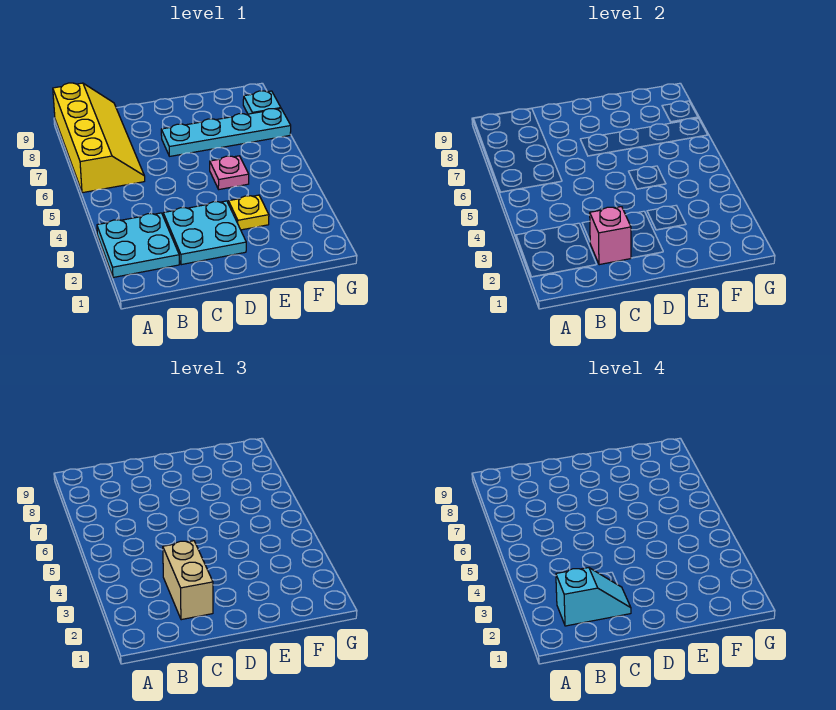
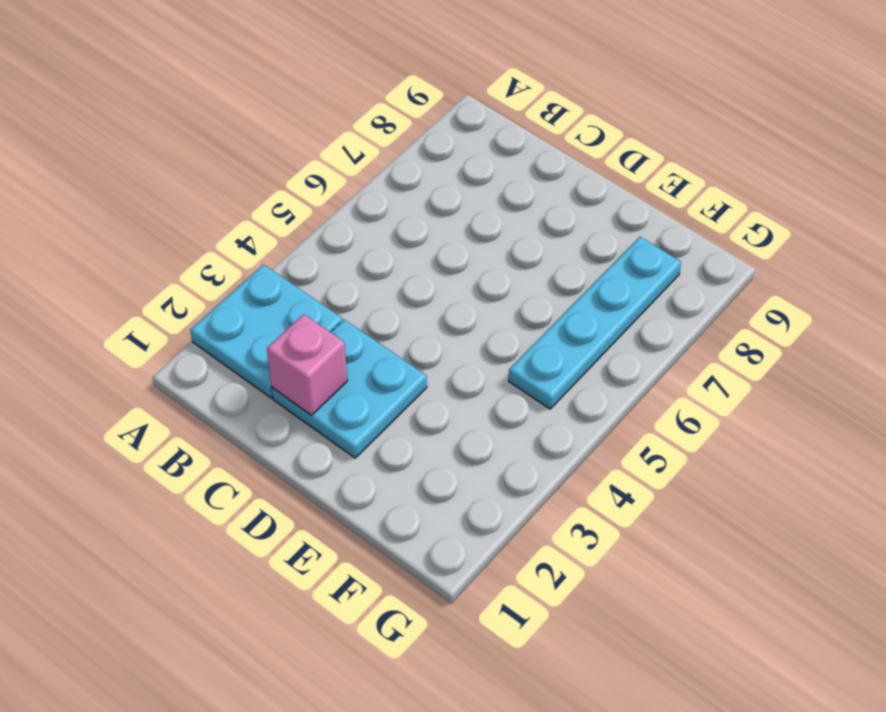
cyan plate F5:F8 level 1 -> cyan plate D7:G7 level 1
none -> yellow slope A6:B9 level 1 top A
none -> yellow plate E3 level 1

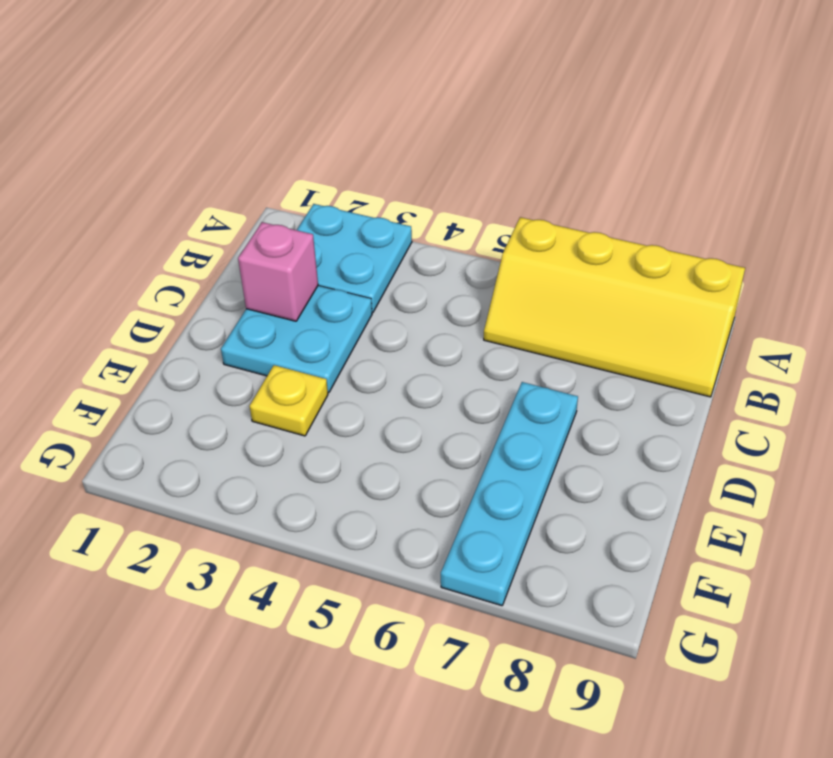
none -> pink plate E5 level 1
none -> cyan plate G8 level 1

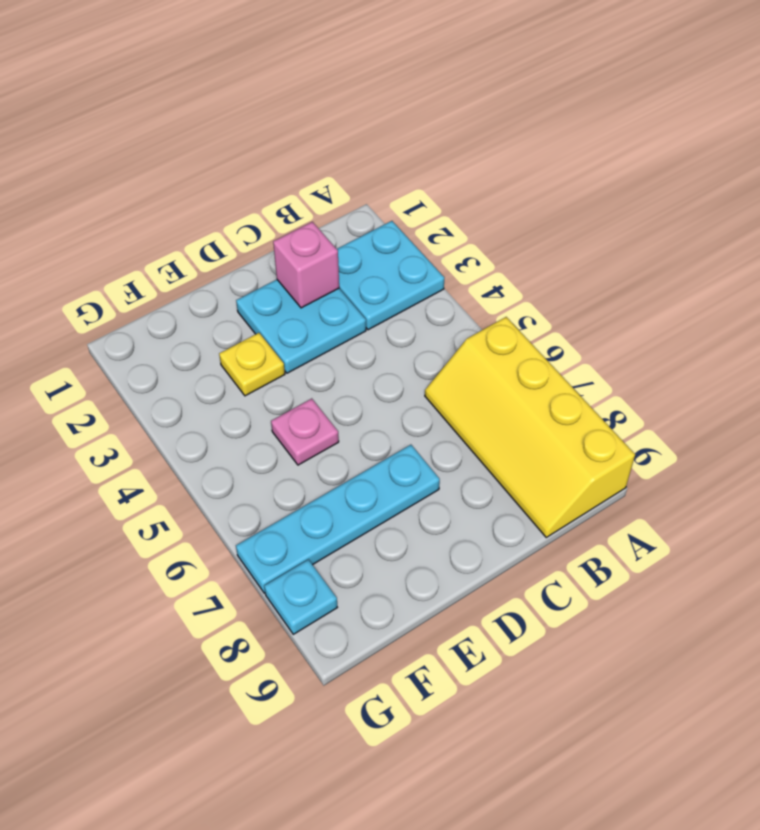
none -> tan brick C2:C3 level 3
none -> cyan slope B2:C2 level 4 top B

